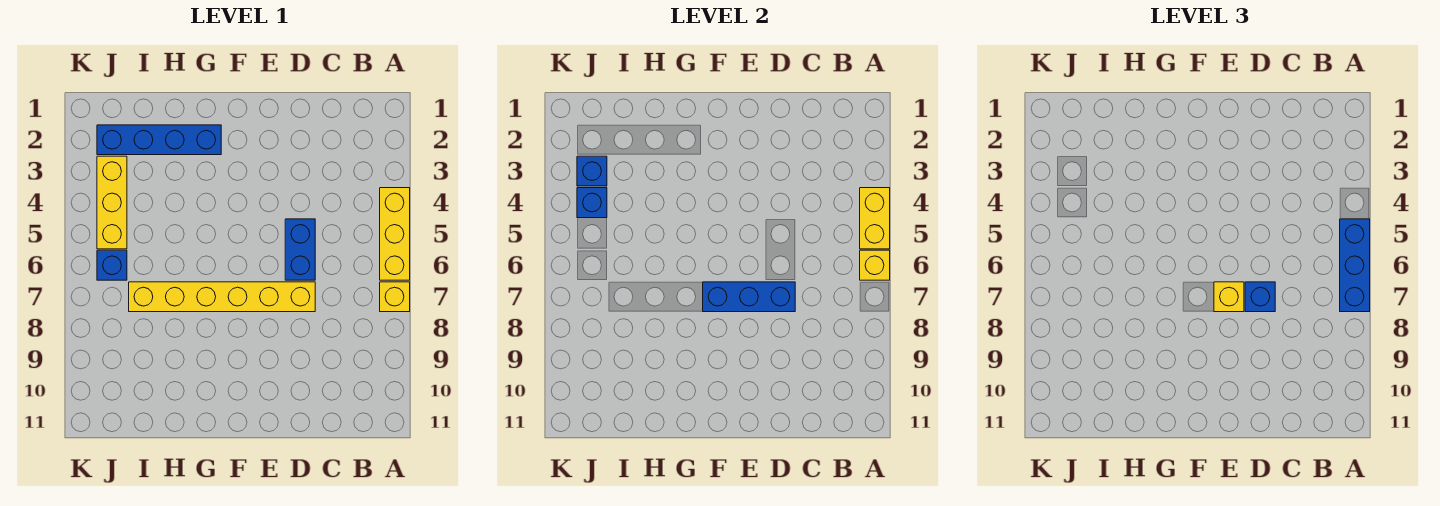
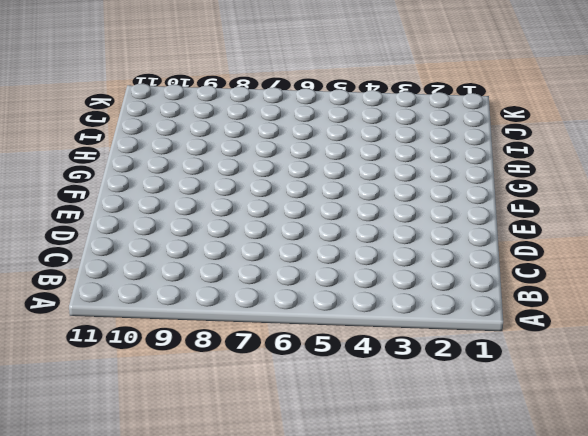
none -> yellow brick A4:A6 level 1
none -> yellow brick A7 level 1
none -> blue brick D5:D6 level 1

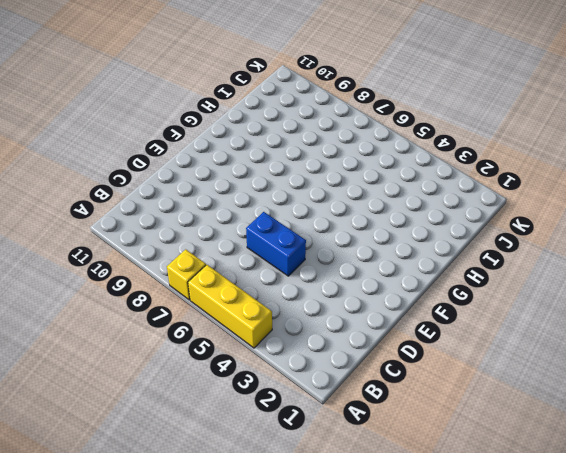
none -> yellow brick D7:I7 level 1
none -> blue brick G2:J2 level 1
none -> yellow brick J3:J5 level 1

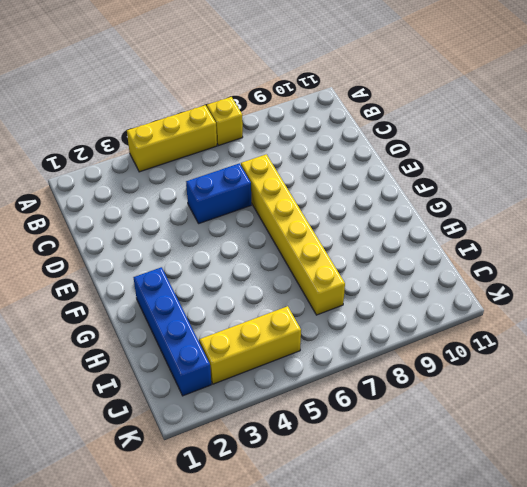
none -> blue brick J6 level 1
none -> yellow brick A4:A5 level 2
none -> yellow brick A6 level 2

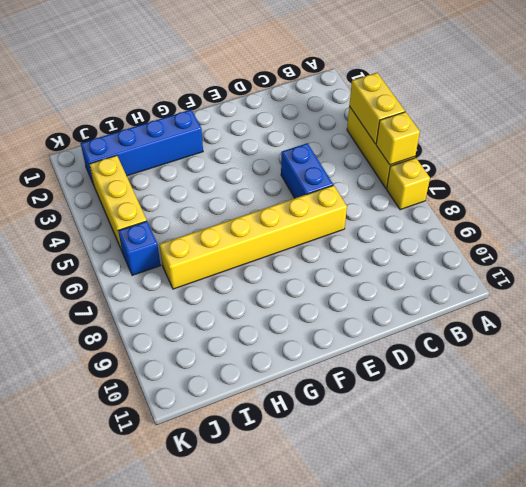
none -> blue brick D7:F7 level 2
none -> blue brick J3 level 2
none -> blue brick J4 level 2

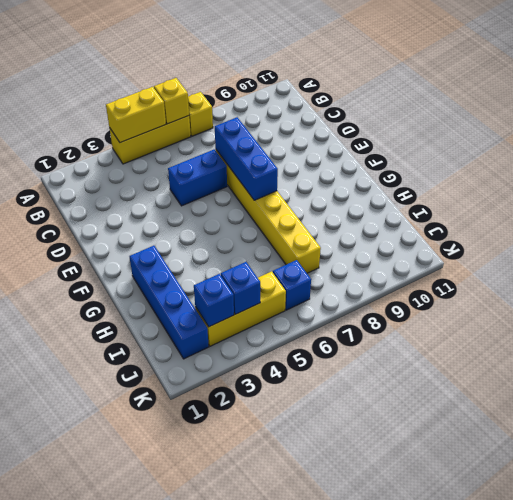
none -> blue brick A5:A7 level 3
none -> blue brick D7 level 3
none -> yellow brick E7 level 3

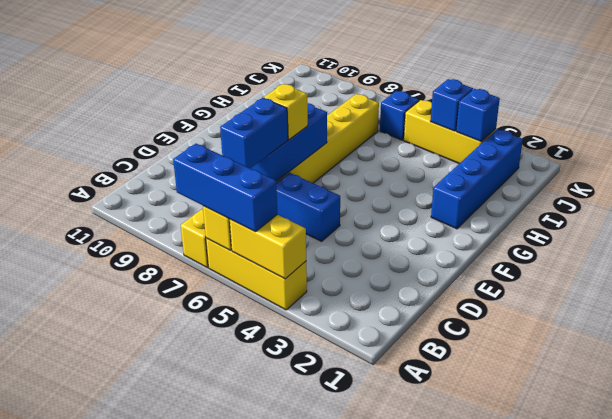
blue brick C7:D7 level 3 -> blue brick D7 level 3

